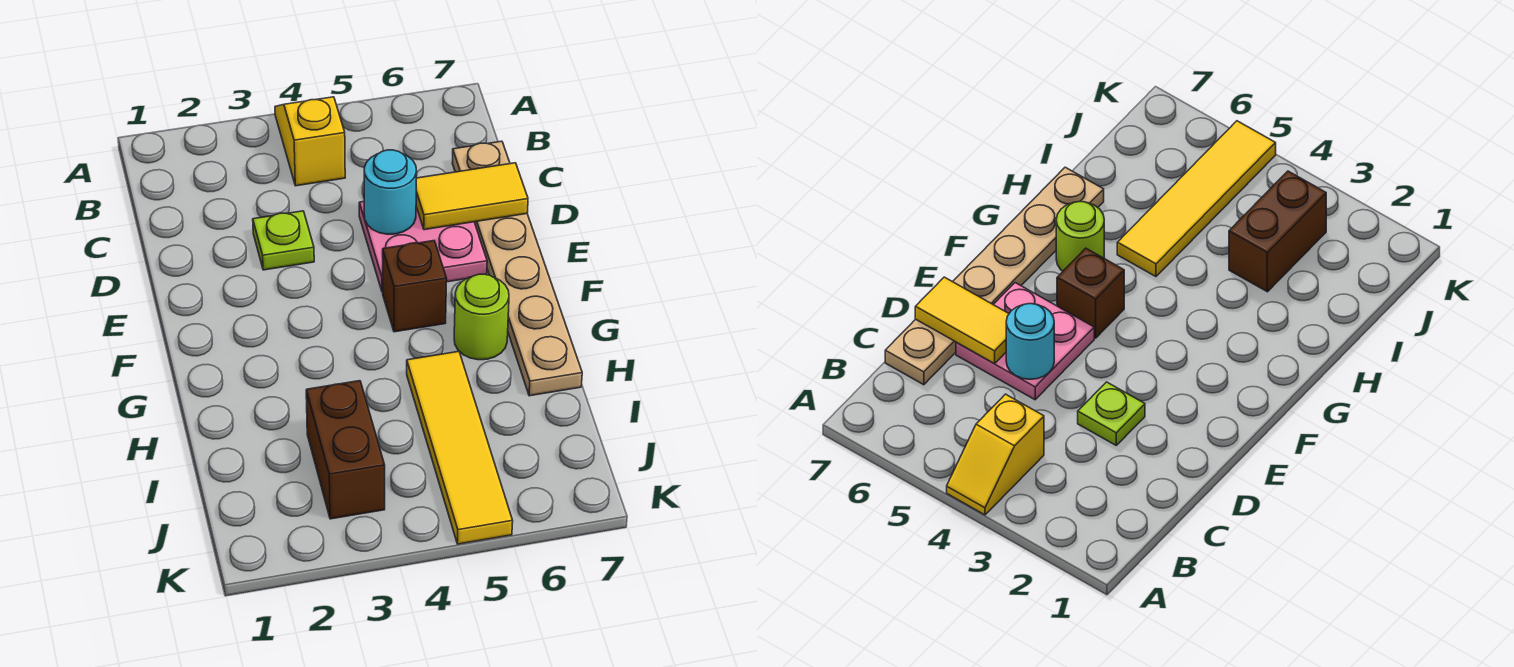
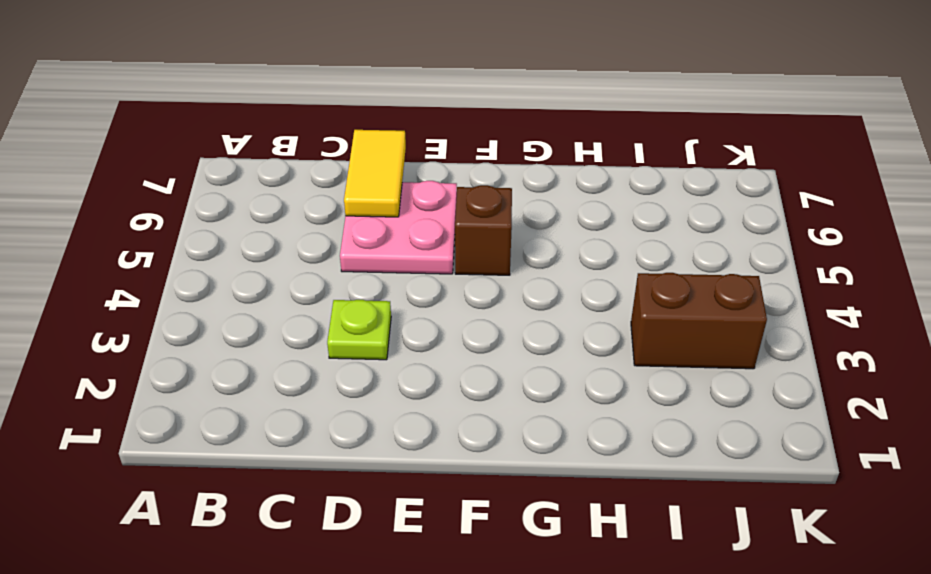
none -> yellow slope A4:B4 level 1 top B
none -> tan plate C7:H7 level 1

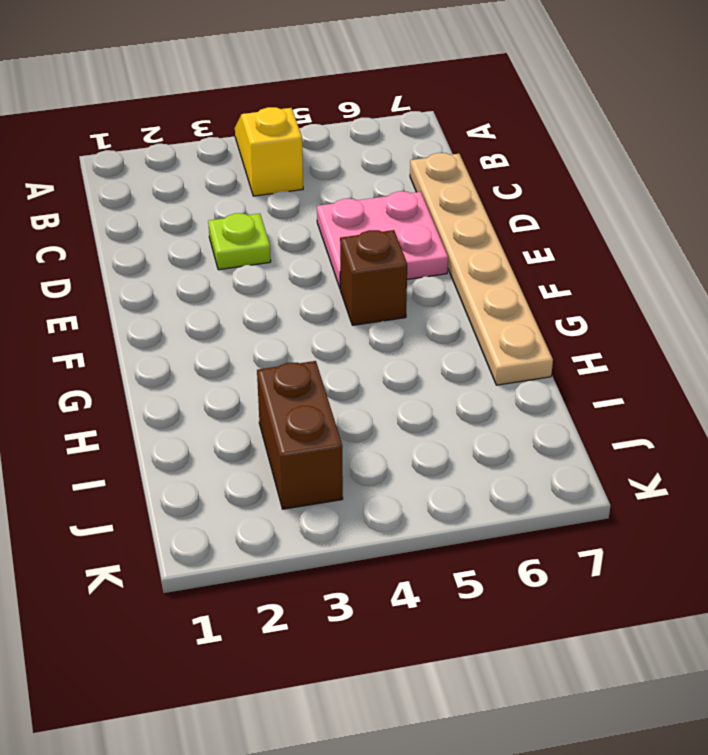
none -> lime round brick G6 level 1
none -> yellow tile H5:K5 level 1

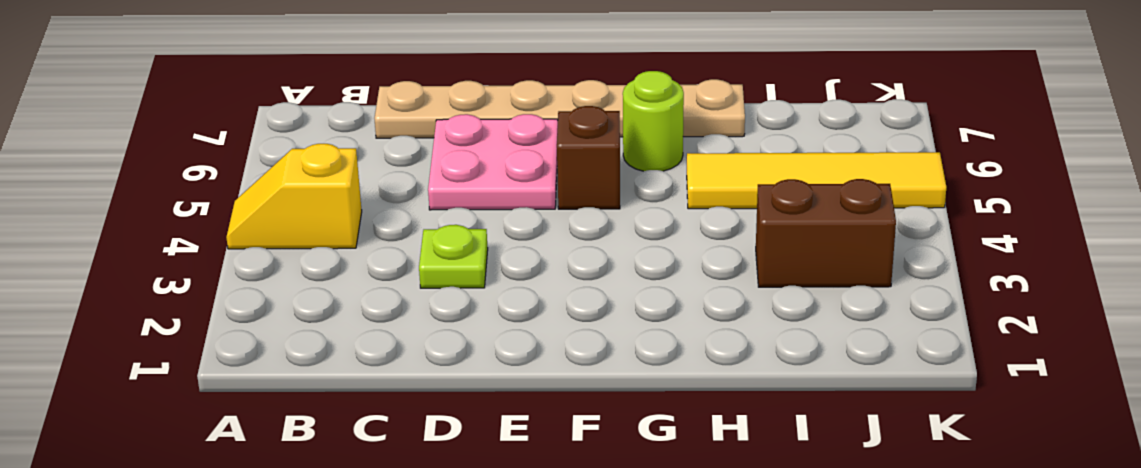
none -> cyan round brick D5 level 2
none -> yellow tile D6:D7 level 2

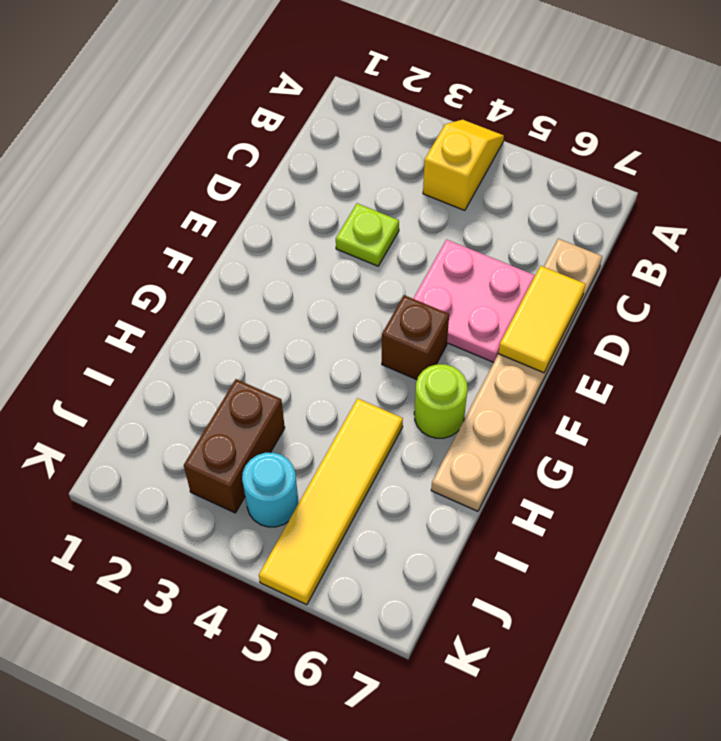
yellow tile D7:E7 level 2 -> yellow tile D6:D7 level 2
cyan round brick J4 level 1 -> cyan round brick D5 level 2

